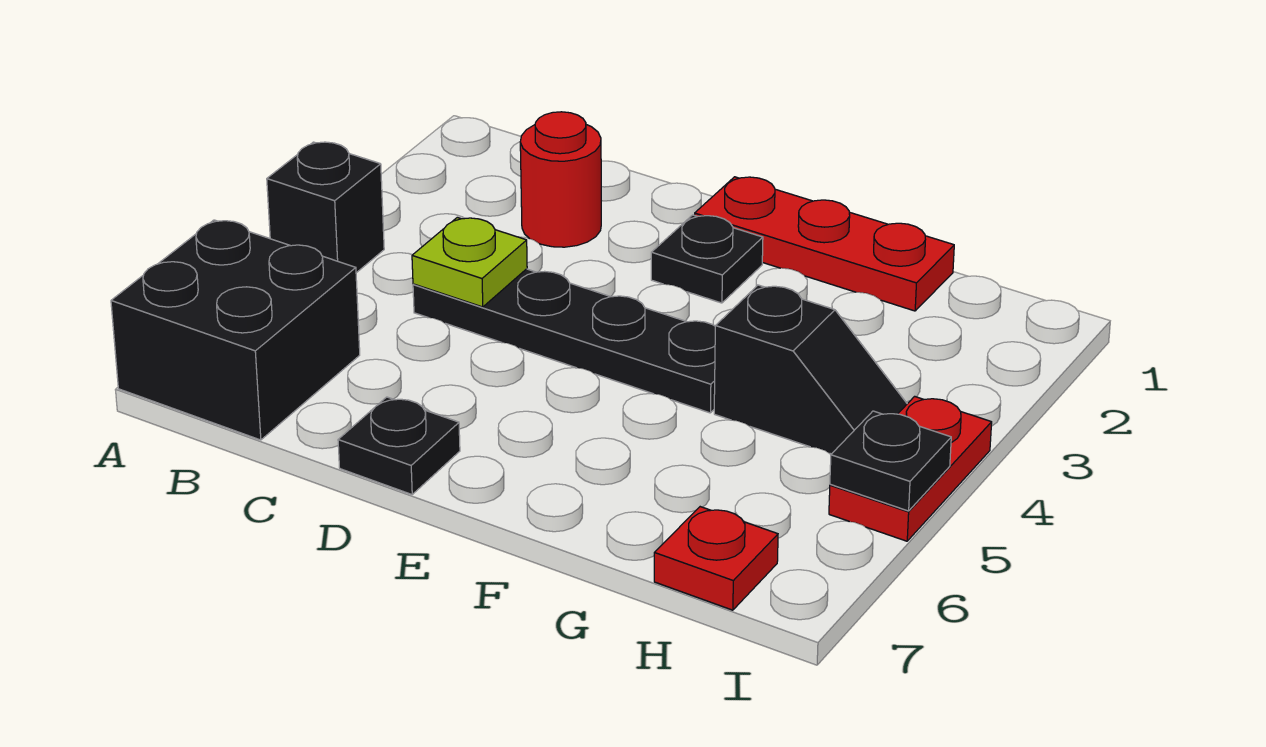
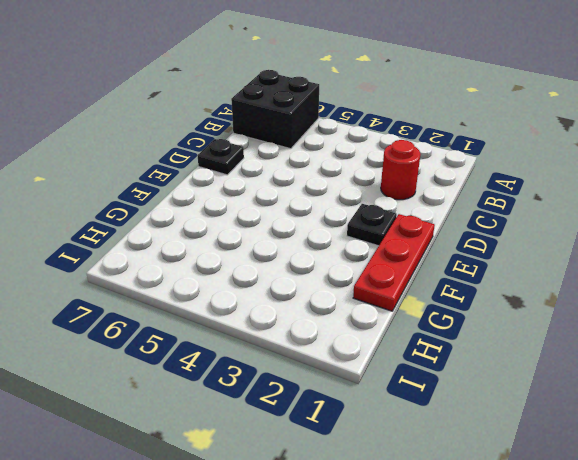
none -> black brick A4 level 1
none -> black plate C4:F4 level 1
none -> black slope G4:H4 level 1 top G

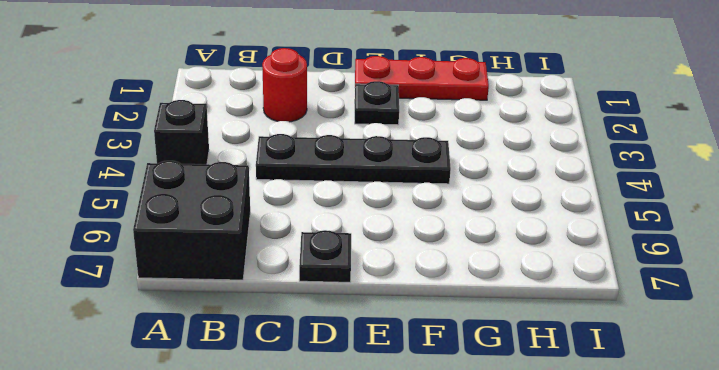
none -> black slope G4:H4 level 1 top G
none -> red plate H7 level 1
none -> red plate I4:I5 level 1

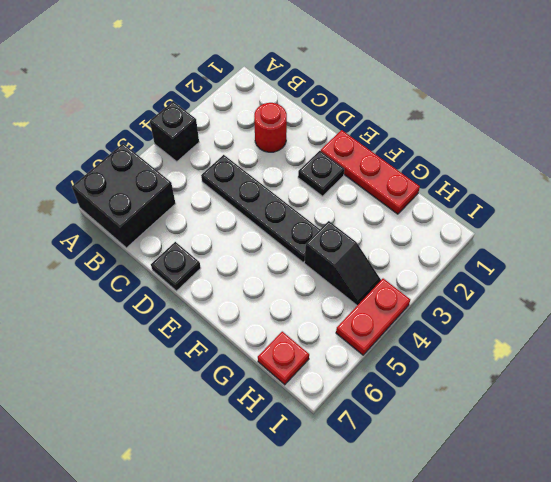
none -> lime plate C4 level 2
none -> black plate I5 level 2

